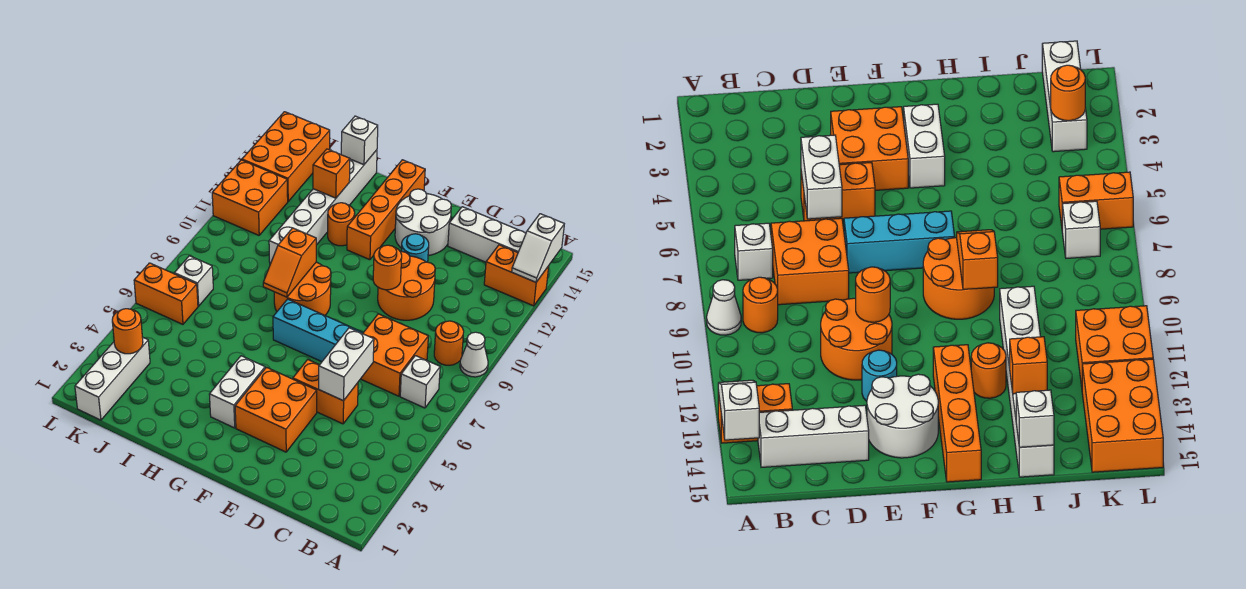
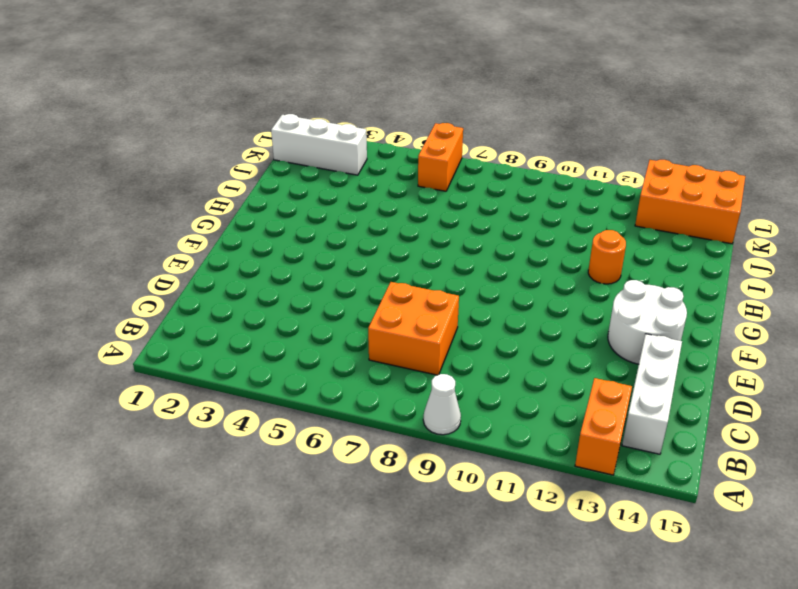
none -> white brick B7 level 1
none -> orange round brick B9 level 1
none -> orange brick D5:E5 level 1

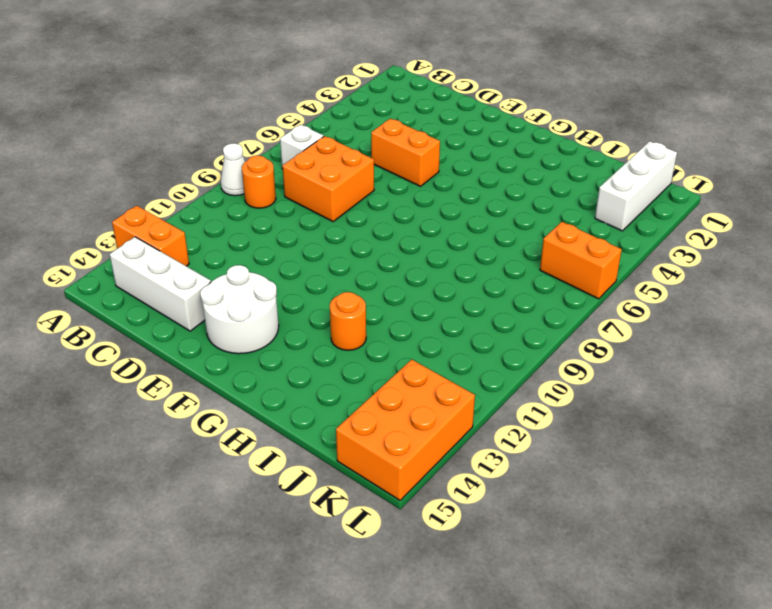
none -> orange round brick D10:E11 level 1
none -> orange brick E3:F4 level 1
none -> cyan brick E7:G7 level 1

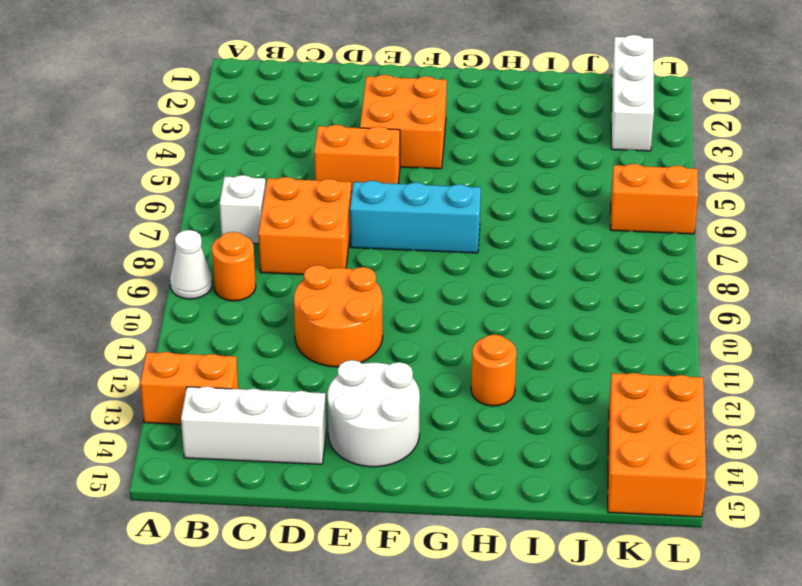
none -> cyan round brick E12 level 1
none -> white brick G3:G4 level 1
none -> orange round brick G8:H9 level 1

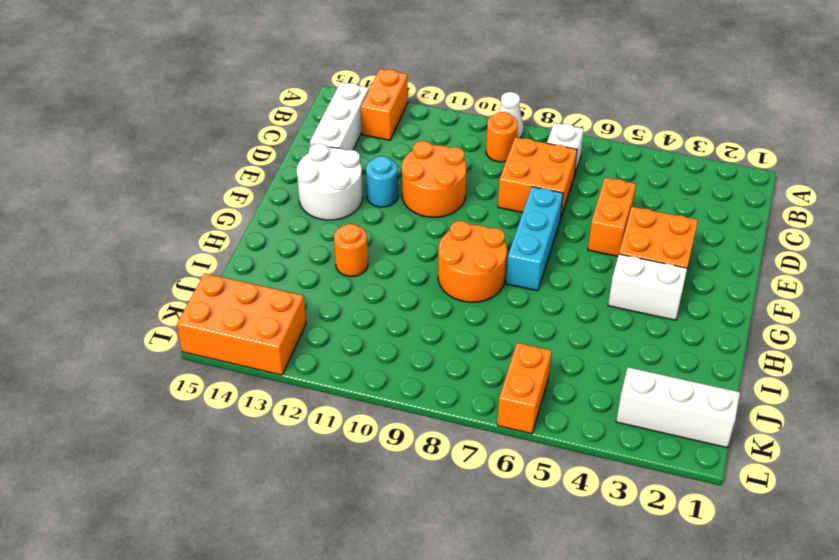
none -> orange brick G12:G15 level 1
none -> white brick I10:I15 level 1
none -> white brick K7 level 1

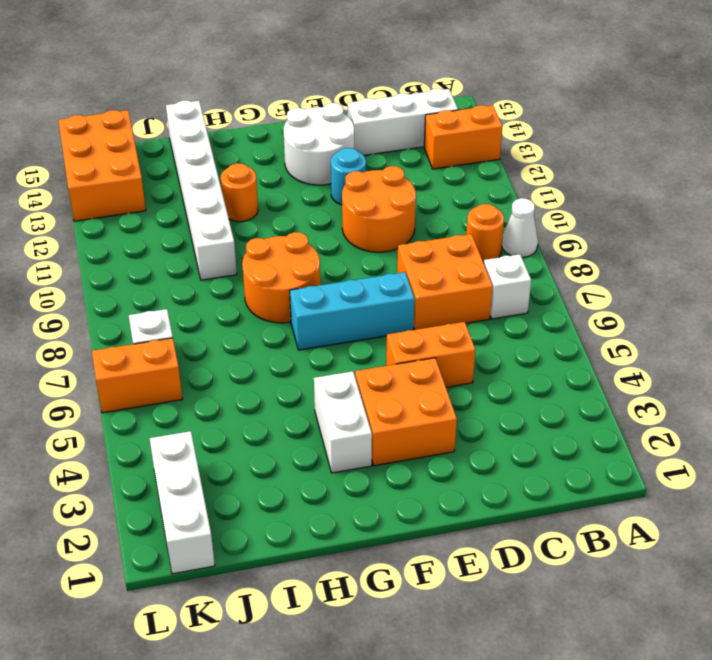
none -> orange brick G12:G15 level 1
none -> orange brick K11:L12 level 1
none -> white slope A13:A14 level 2 top 14

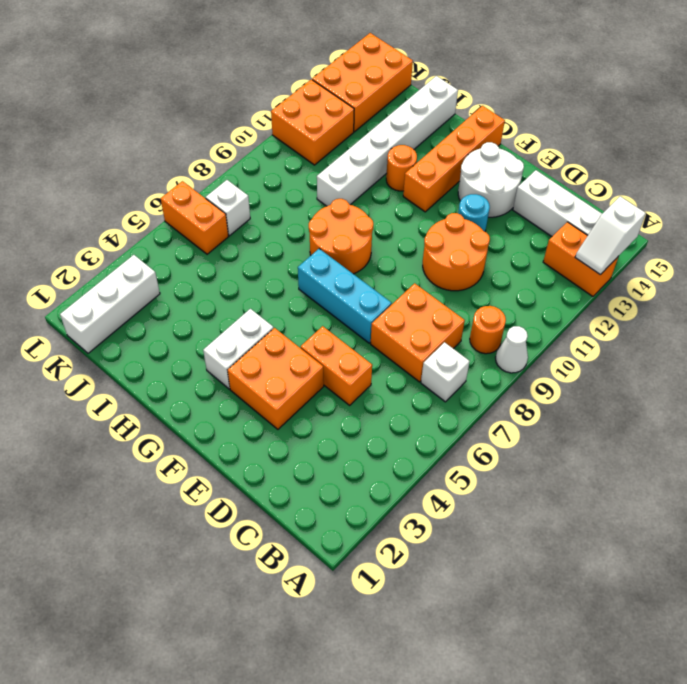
none -> white brick D5:D6 level 2
none -> orange round brick E10 level 2
none -> orange slope H8:H9 level 2 top 9

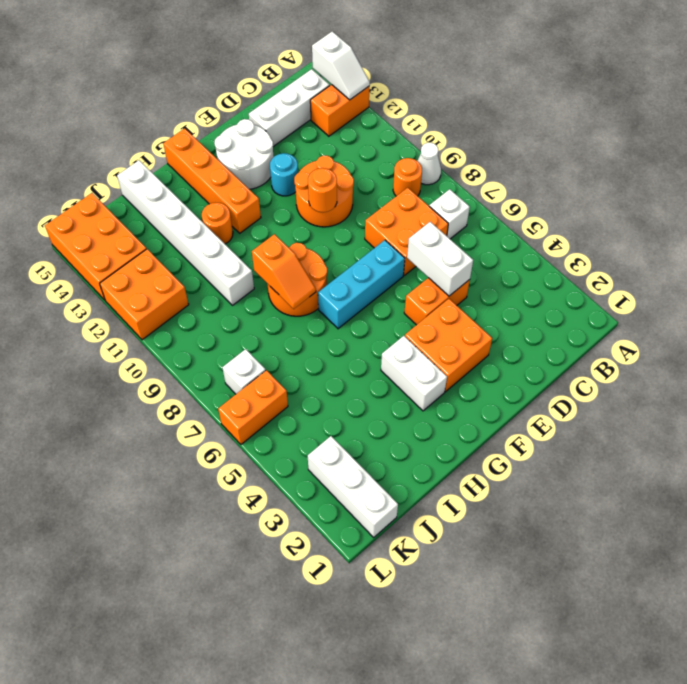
none -> orange brick I13 level 2
none -> white brick I15 level 2
none -> orange round brick K3 level 2

